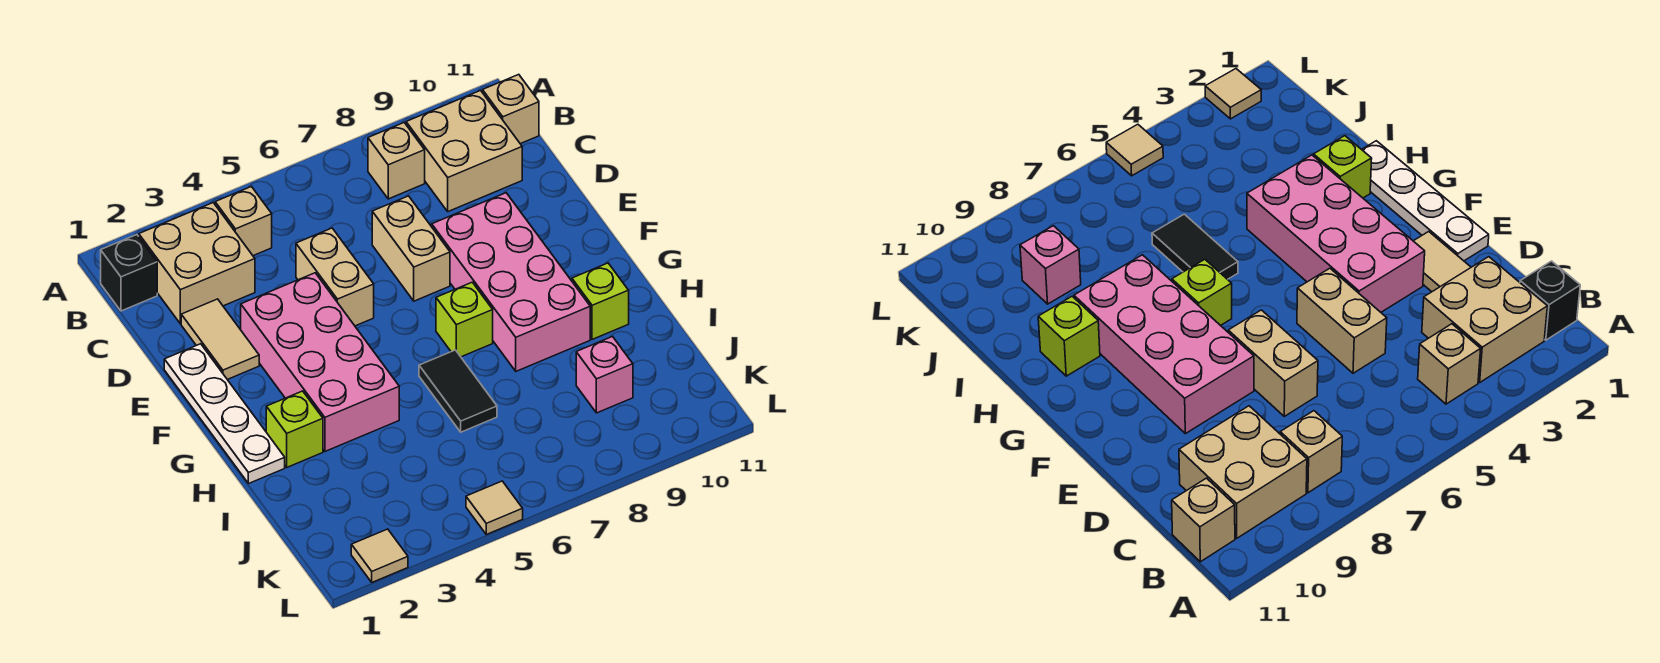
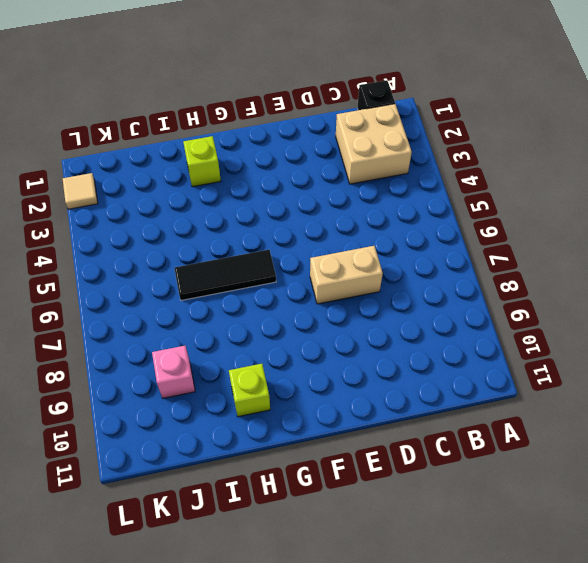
black tile G6:I6 level 1 -> black tile H6:I6 level 1
none -> tan brick B4 level 1
none -> tan brick B8 level 1
none -> tan brick B9:C10 level 1

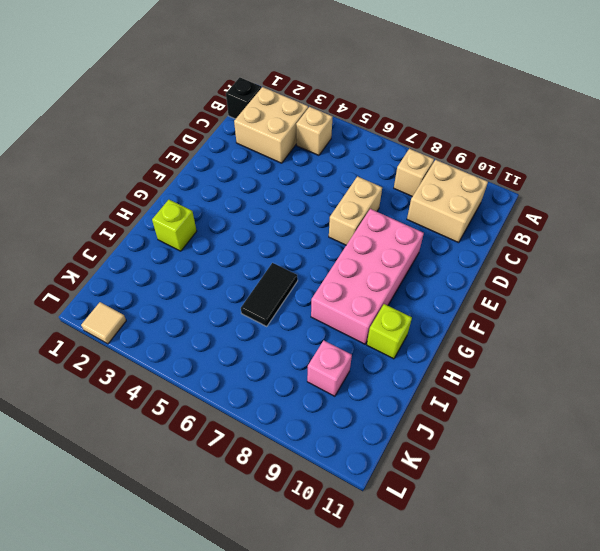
none -> tan brick B11 level 1
none -> tan tile D2:E2 level 1
none -> tan brick D5:E5 level 1

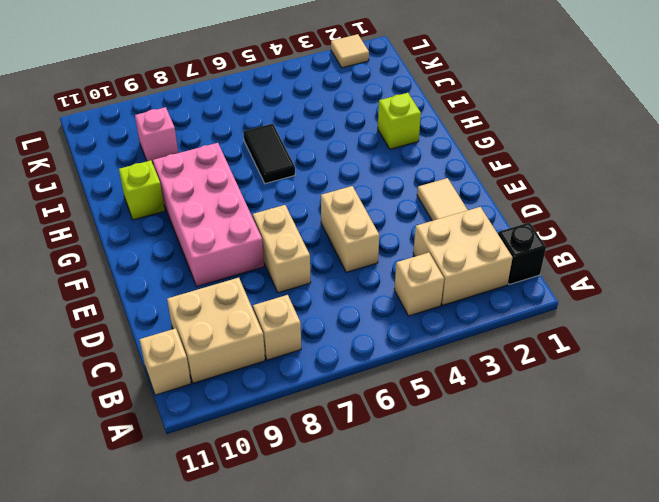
none -> white plate E1:H1 level 1
none -> pink brick E3:H4 level 1
none -> lime brick G7 level 1

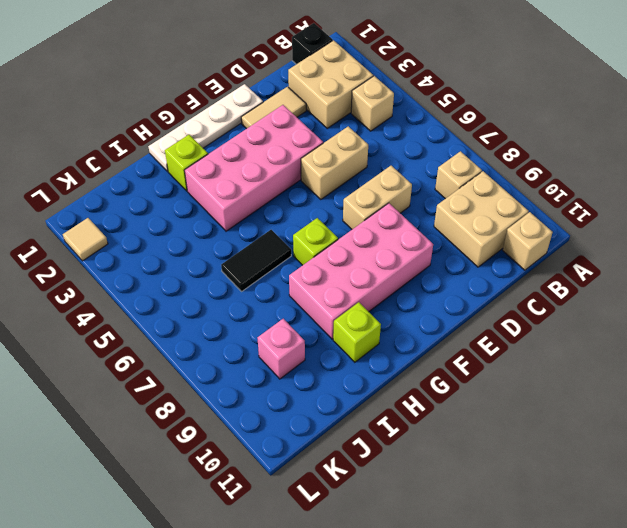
none -> tan tile L5 level 1

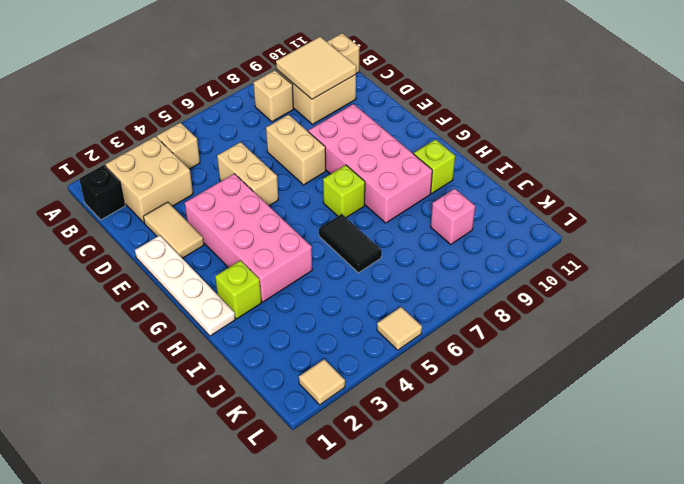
tan tile B9:C10 level 2 -> none

